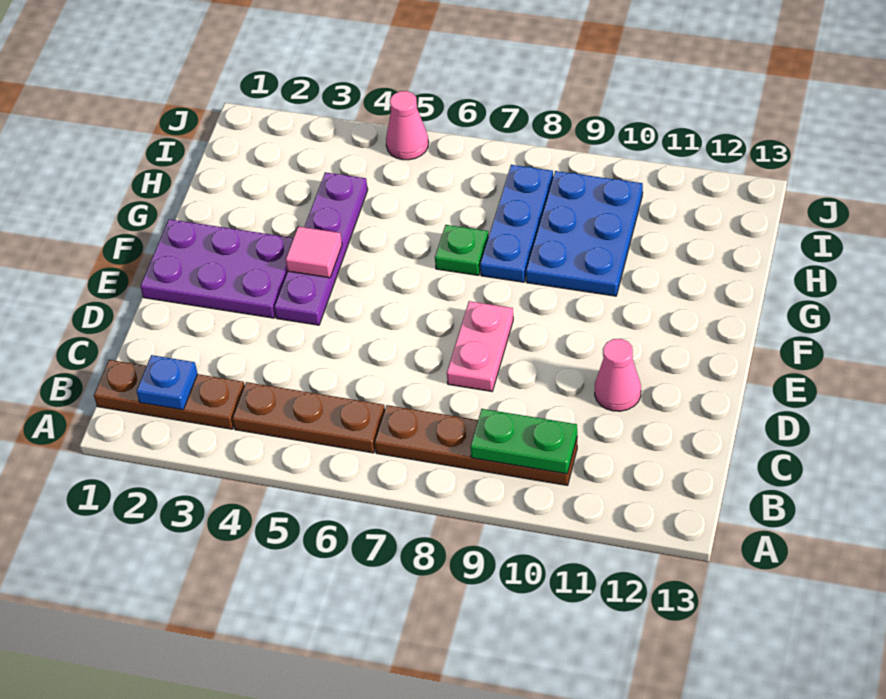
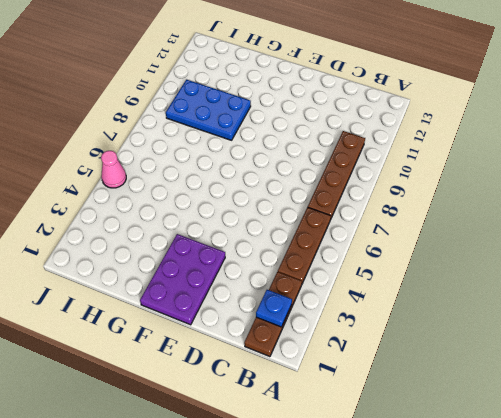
none -> pink plate D8:E8 level 1
none -> pink cone D11 level 1
none -> purple plate E4:H4 level 1

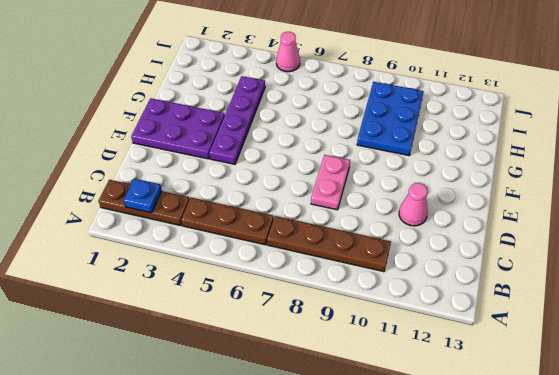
none -> green plate G7 level 1
none -> blue plate G8:I8 level 1
none -> green plate B9:B10 level 2

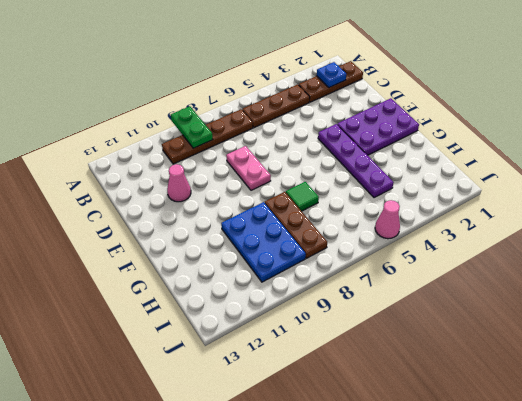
green plate A9:B9 level 2 -> green plate B9:B10 level 2
green tile G7 level 1 -> green plate G7 level 1
brown plate G8:I8 level 1 -> blue plate G8:I8 level 1
none -> pink tile F4 level 2

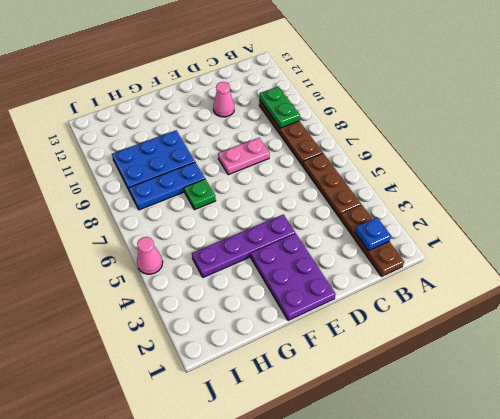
none -> pink tile F4 level 2

